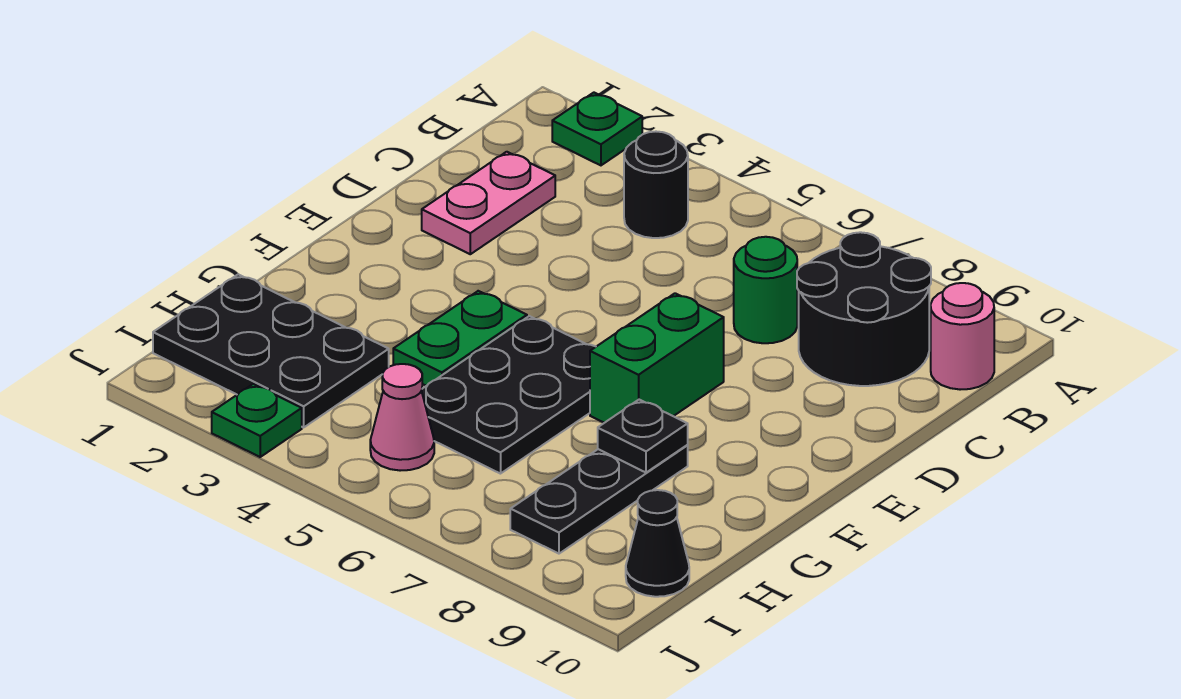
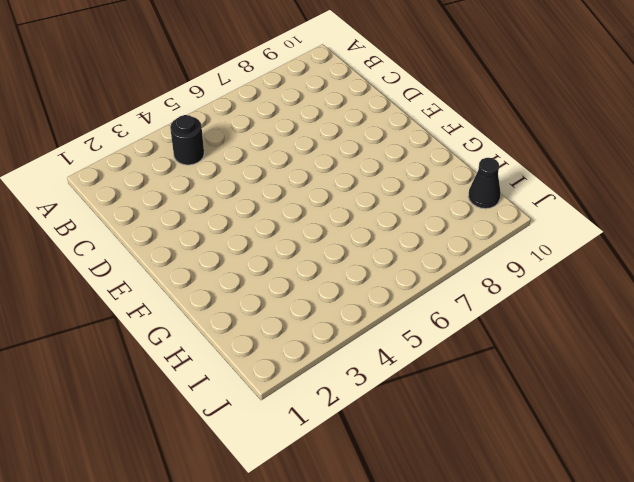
none -> green plate A2 level 1
none -> black round brick B8:C9 level 1
none -> pink round brick B10 level 1

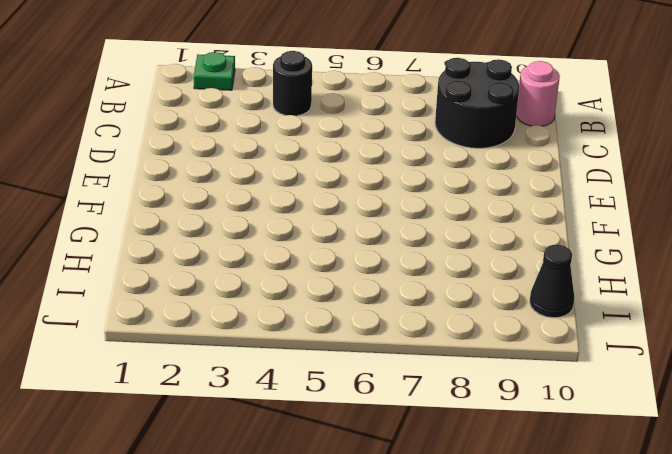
none -> pink plate C2:D2 level 1
none -> green round brick C7 level 1
none -> green brick E7:F7 level 1

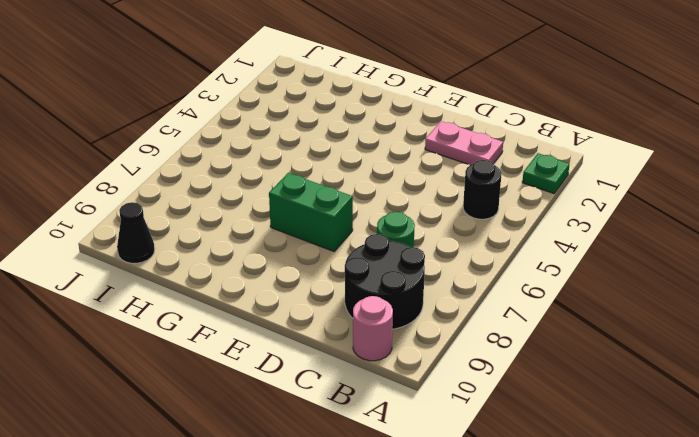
none -> green plate F4:G4 level 1
none -> black plate F5:H6 level 1
none -> black plate G8:I8 level 1

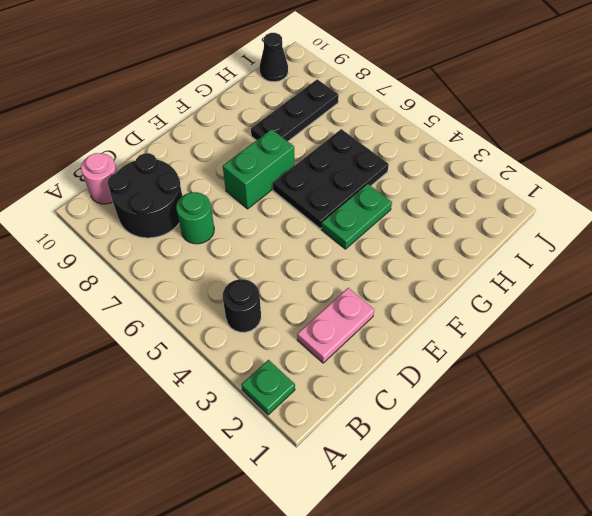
none -> black plate H1:I3 level 1
none -> pink cone I5 level 1
none -> green plate J3 level 1

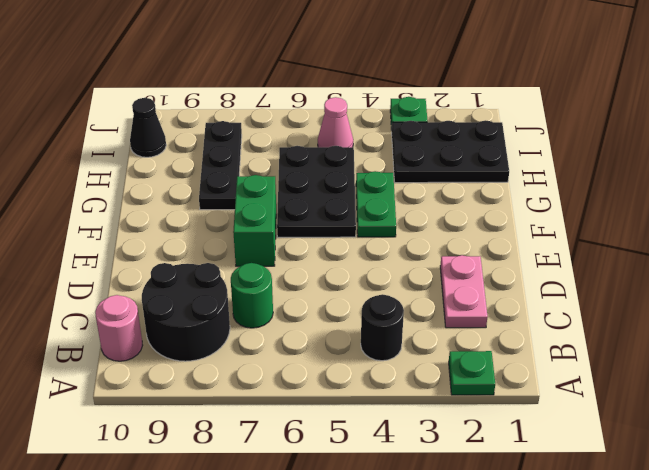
none -> black plate G8 level 2

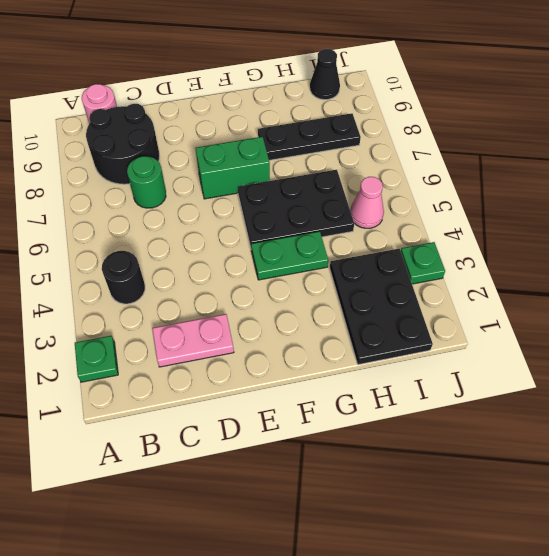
none -> black plate G8 level 2

